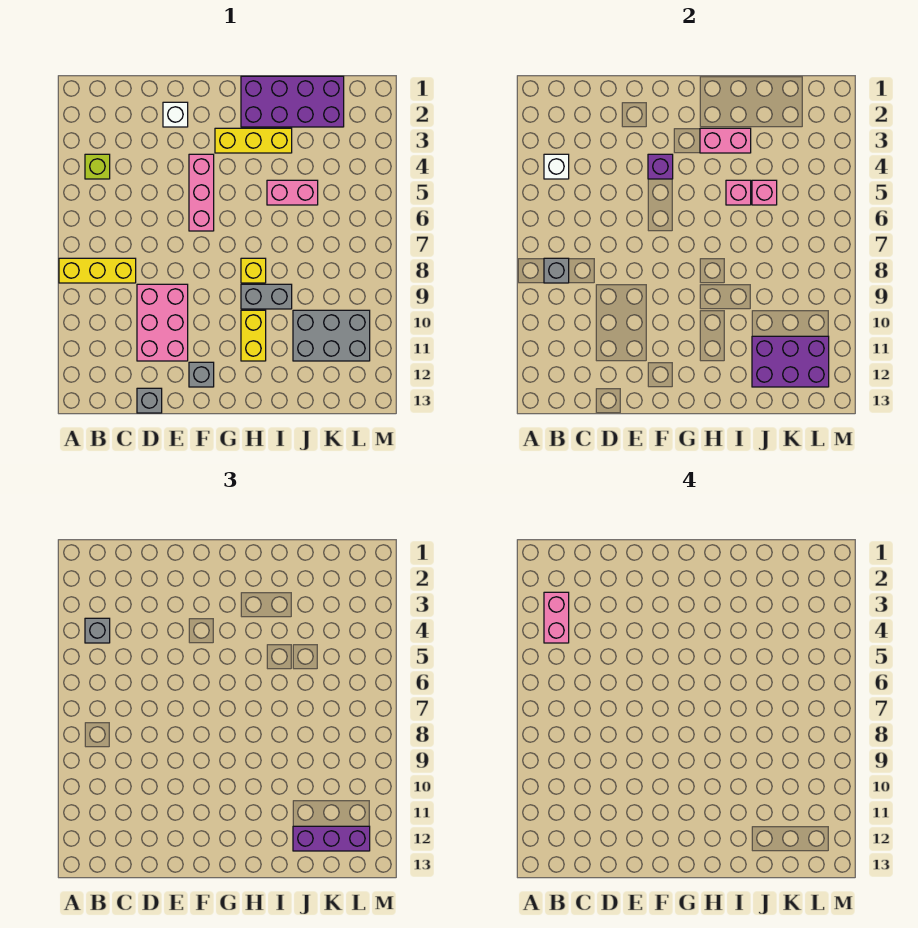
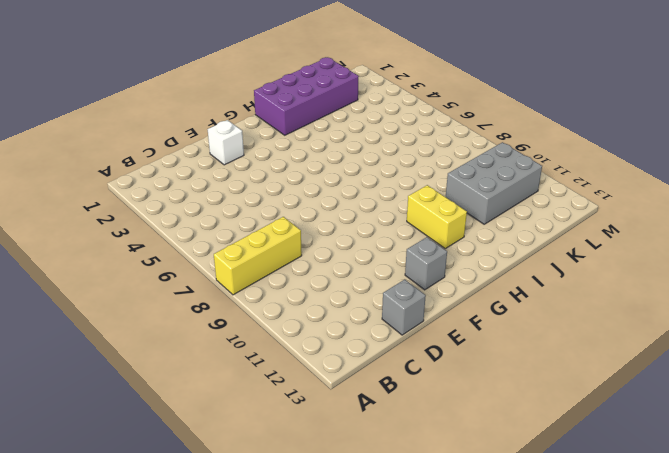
none -> lime brick B4 level 1
none -> pink brick D9:E11 level 1
none -> pink brick F4:F6 level 1

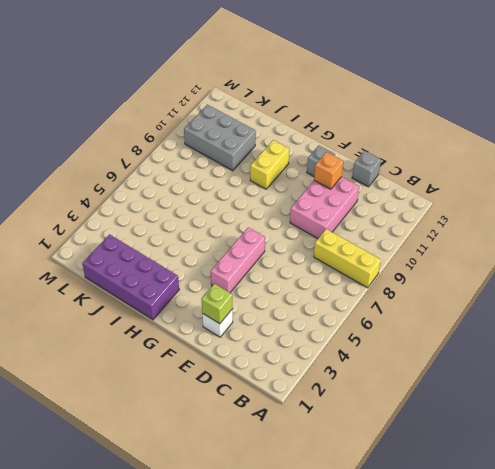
lime brick E2 level 2 -> lime brick B4 level 1
orange brick E11 level 2 -> none
none -> yellow brick G3:I3 level 1
none -> yellow brick H8 level 1
none -> grey brick H9:I9 level 1

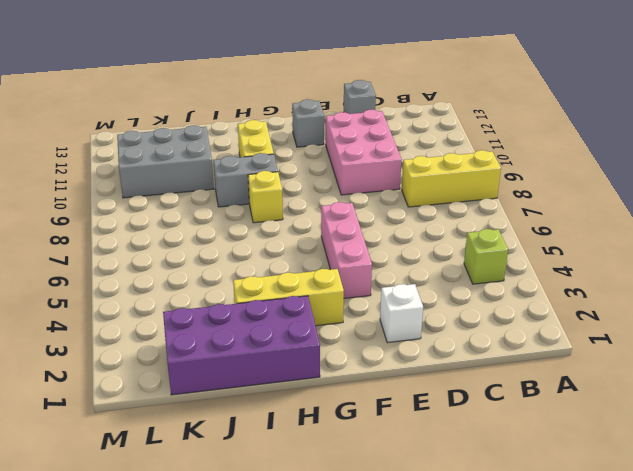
none -> pink brick I5:J5 level 1
none -> white brick B4 level 2
none -> grey brick B8 level 2

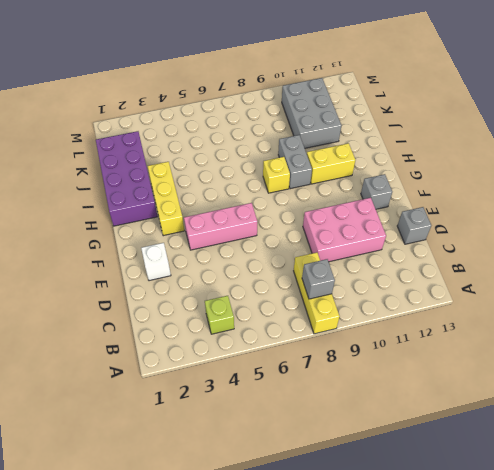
none -> pink brick I5:J5 level 1
none -> white brick B4 level 2
none -> purple brick F4 level 2

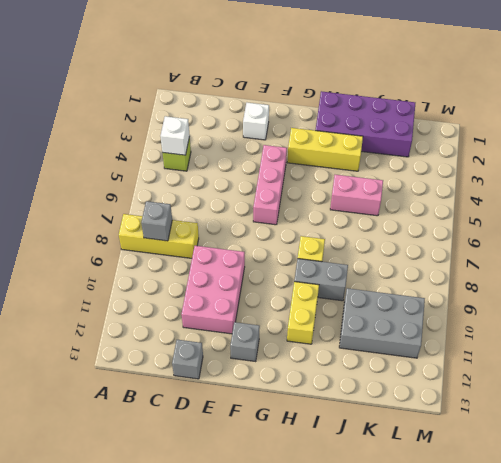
none -> purple brick F4 level 2
none -> pink brick H3:I3 level 2
none -> pink brick I5 level 2

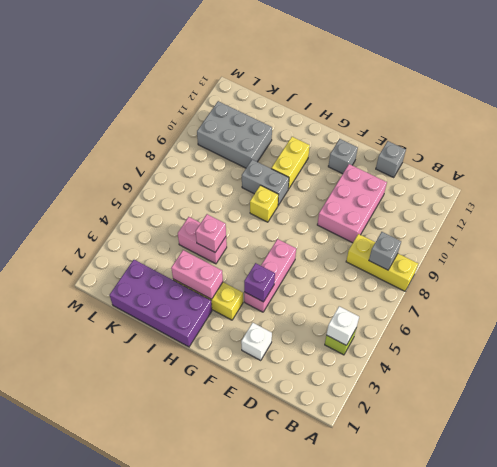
none -> pink brick J5 level 2
none -> purple brick J11:L12 level 2
none -> grey brick B4 level 3

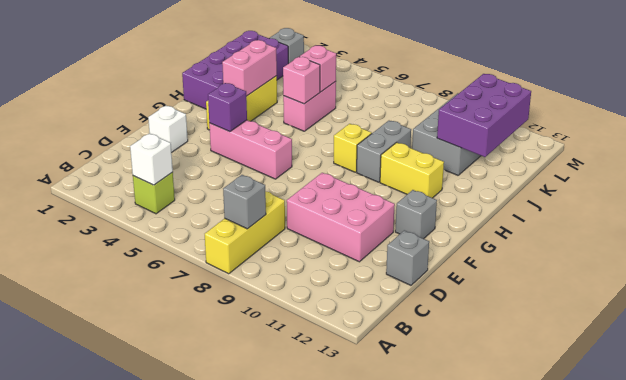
grey brick L2 level 1 -> grey brick B4 level 3
none -> purple brick J12:L12 level 3
none -> pink brick B3:B4 level 4

